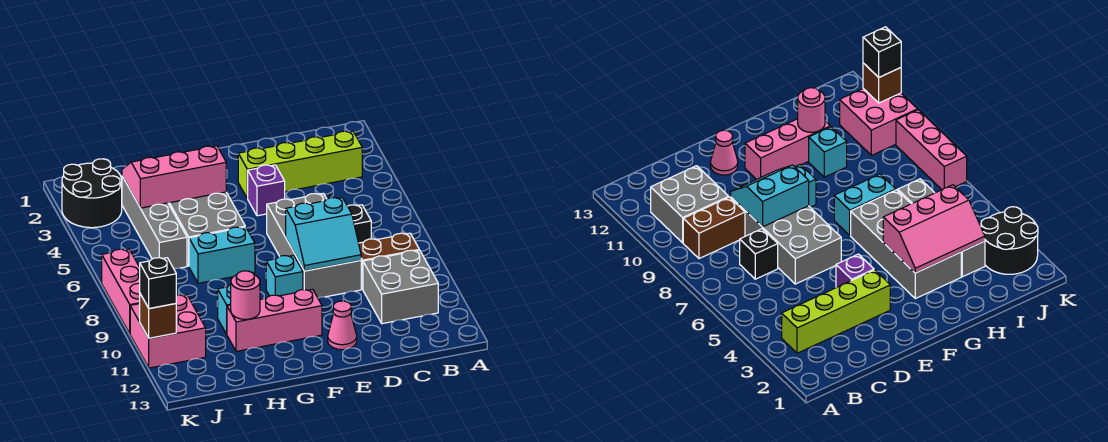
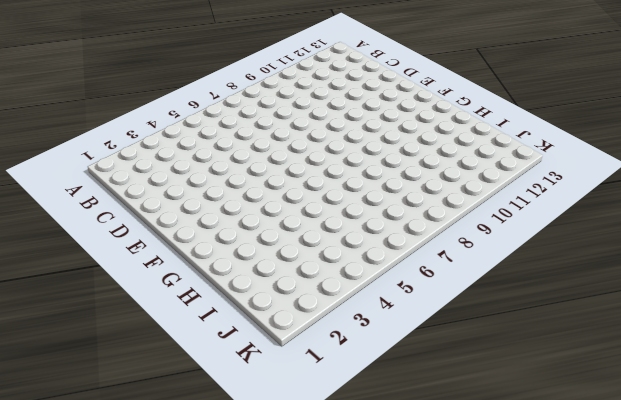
none -> lime brick B3:E3 level 1
none -> brown brick B9:C9 level 1
none -> grey brick B10:C11 level 1

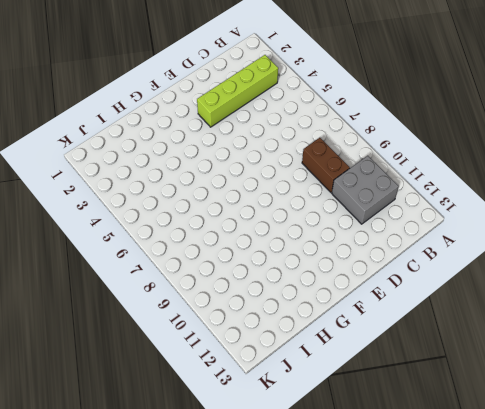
brown brick C8:C9 level 1 -> brown brick B9:C9 level 1
none -> black brick C7 level 1
none -> grey brick D6:E9 level 1
none -> purple brick E4 level 1

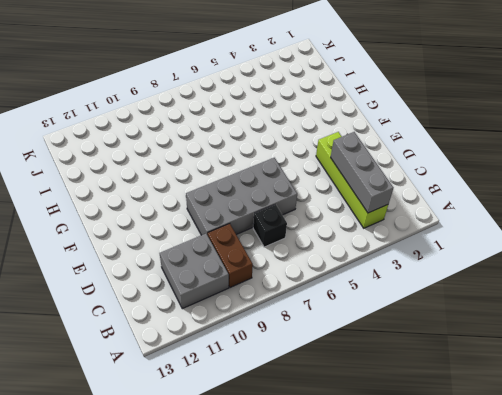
grey brick B3:D3 level 2 -> none
none -> purple brick E4 level 1
none -> pink cone E12 level 1
none -> cyan brick F9 level 1

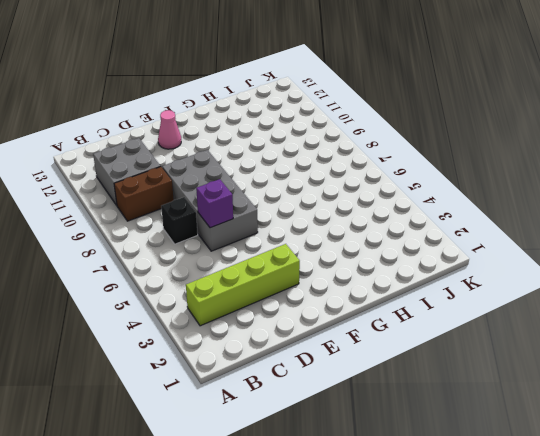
purple brick D6 level 2 -> purple brick E4 level 1
none -> cyan brick F9 level 1
none -> pink brick F11:H11 level 1
none -> grey brick G3:H6 level 1

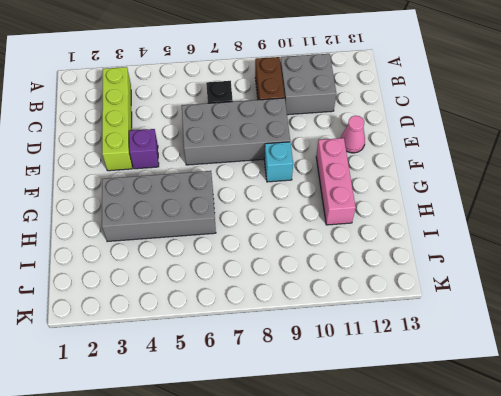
none -> cyan brick G7:H7 level 1
none -> cyan brick H10 level 1
none -> grey brick I3:I6 level 1

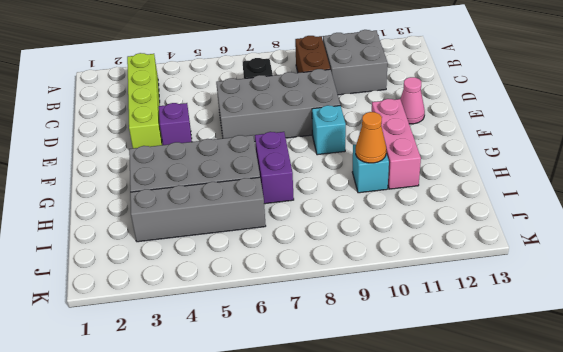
purple brick G7:H7 level 1 -> cyan brick G7:H7 level 1
orange cone H10 level 2 -> none
none -> black round brick J2:K3 level 1
none -> pink brick J10:K11 level 1
none -> pink brick K7:K9 level 1

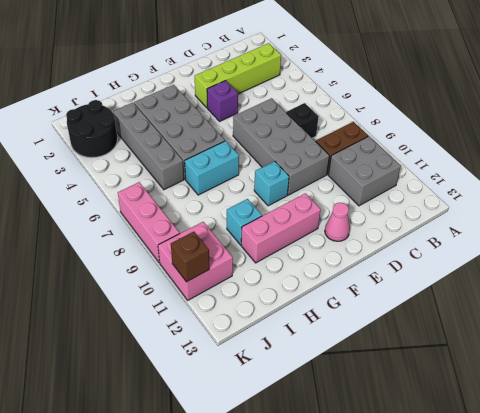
none -> cyan slope D8:E9 level 2 top 8
none -> pink slope G3:I4 level 2 top 4
none -> pink round brick H11 level 2

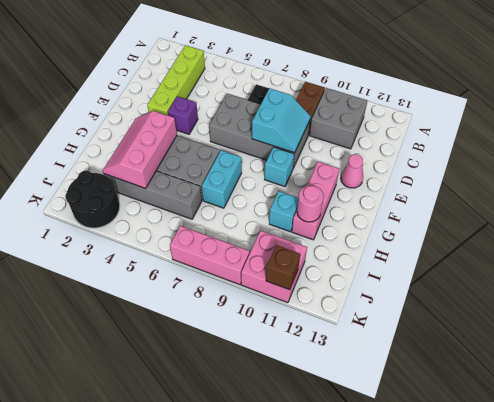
none -> black brick K11 level 3

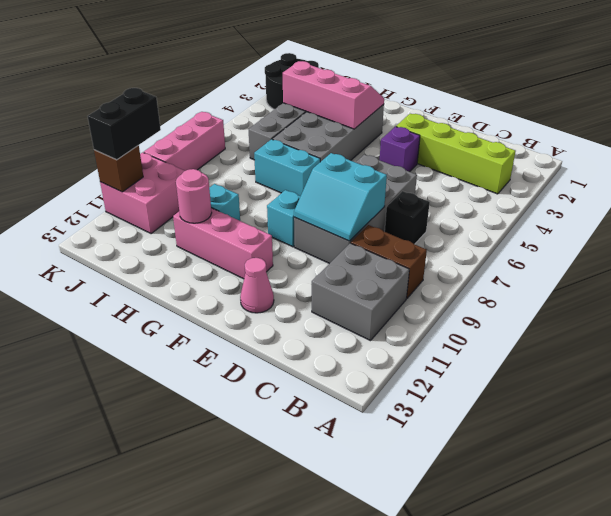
black brick K10:K11 level 3 -> black brick K11 level 3

